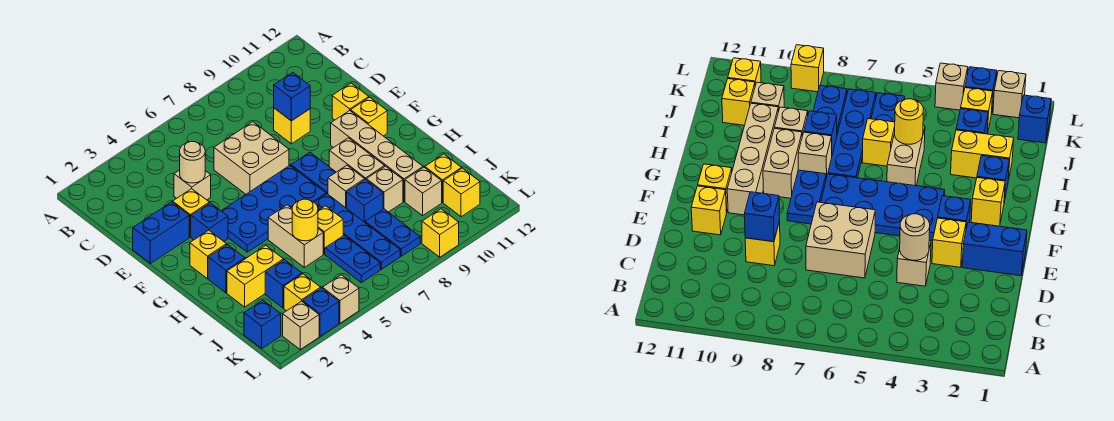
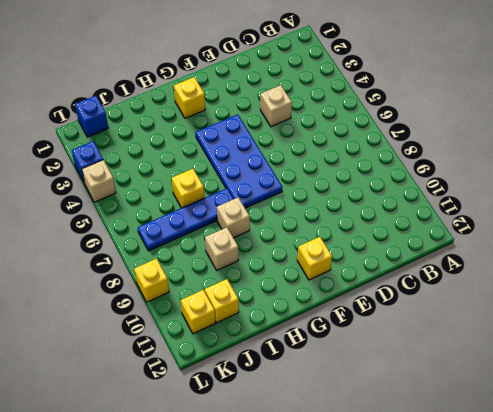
none -> tan brick D6:E7 level 1
none -> yellow brick D9 level 1
none -> blue brick E1:E2 level 1
none -> yellow brick E3 level 1

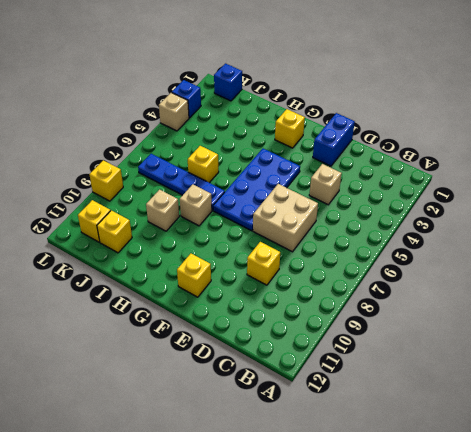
none -> yellow brick E3 level 1
none -> yellow brick E11 level 1
none -> blue brick F3 level 1
none -> blue plate F8:G8 level 1

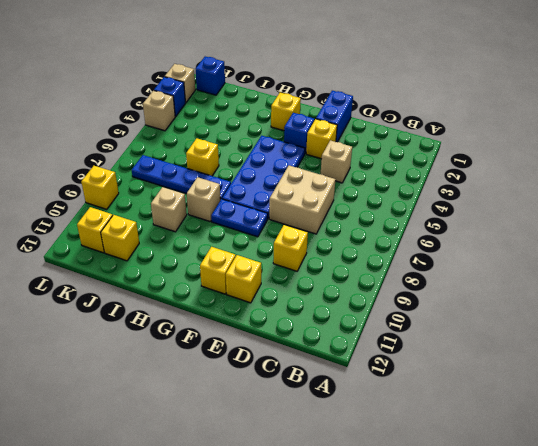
none -> tan brick F10:I10 level 1
none -> tan brick G9:H9 level 1
none -> blue brick H2 level 1
none -> tan brick H5:I5 level 1

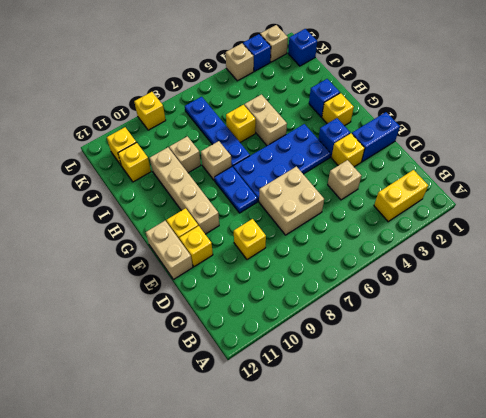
yellow brick B2:B3 level 1 -> yellow brick I2:I3 level 1
tan brick E12:F12 level 1 -> tan brick G9:H9 level 1
none -> blue brick I8 level 1
none -> blue brick J3 level 1
none -> blue plate J6:K6 level 1
none -> blue plate J8:K8 level 1

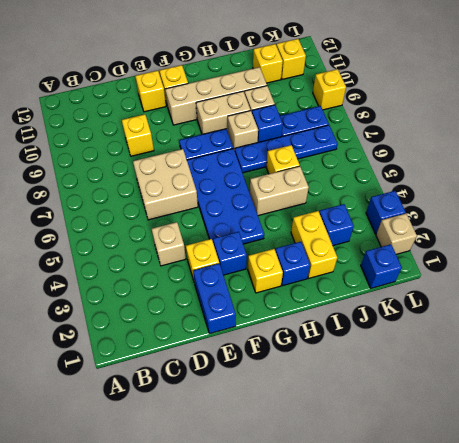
none -> blue plate J6:K6 level 1
none -> tan brick J10 level 1
none -> yellow brick K3 level 1
none -> tan brick L4 level 1

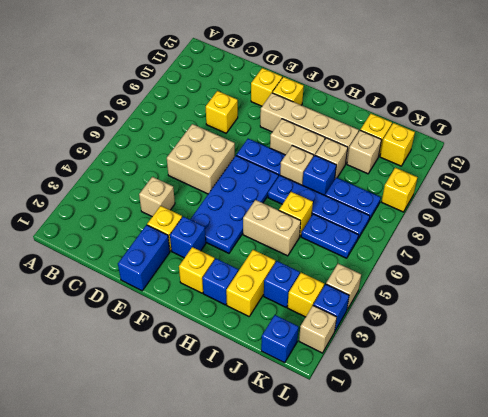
none -> tan round brick D4 level 2
none -> blue brick D9 level 2
none -> yellow round brick I5 level 2

